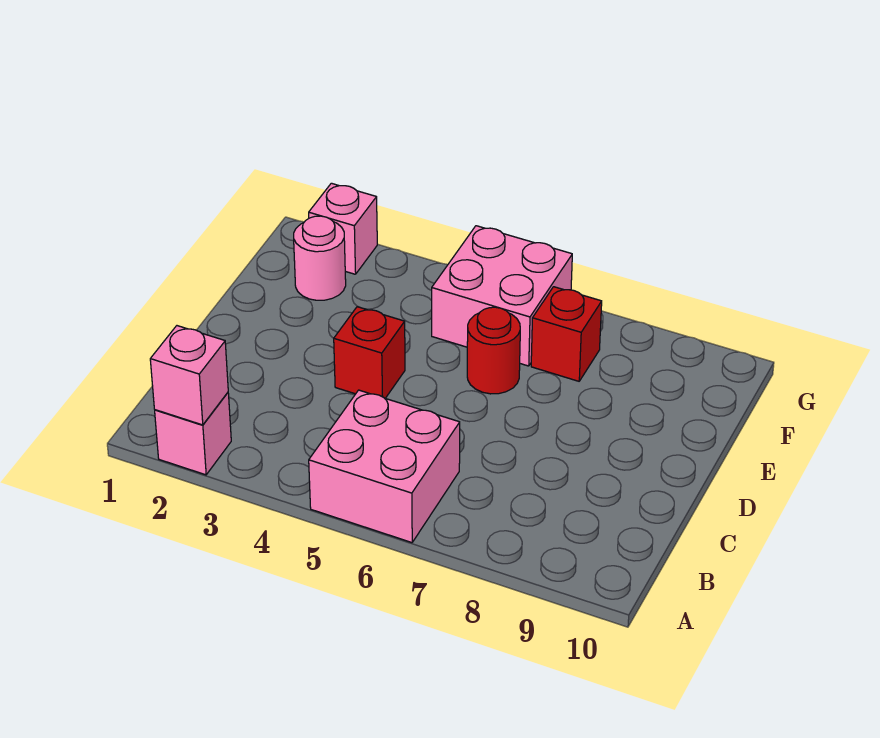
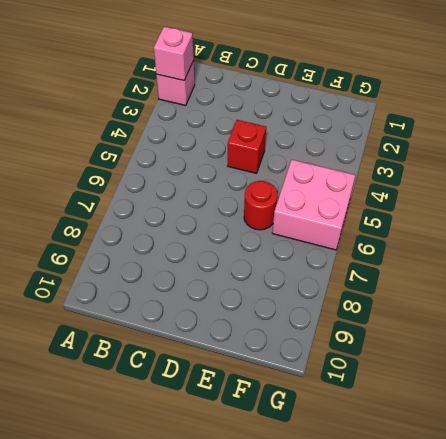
none -> pink brick A5:B6 level 1
none -> pink round brick F2 level 1

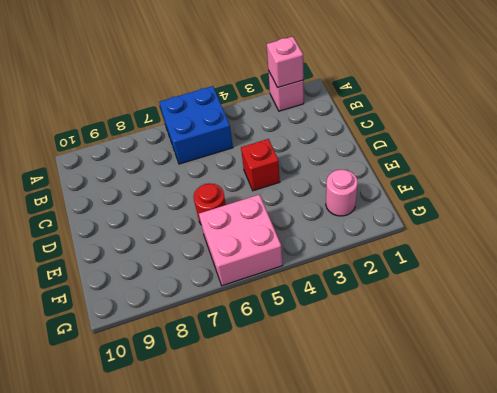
blue brick A5:B6 level 1 -> pink brick A5:B6 level 1
none -> red brick F7 level 1
none -> pink brick G2 level 1

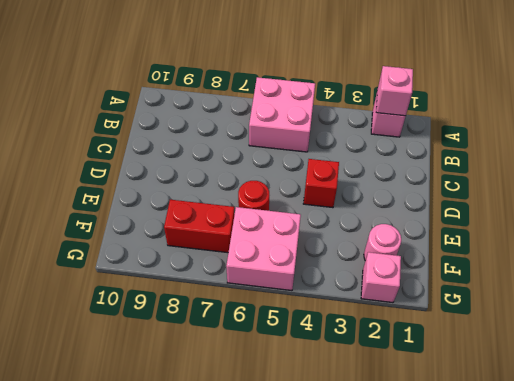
red brick F7:F8 level 1 -> red brick F7 level 1

